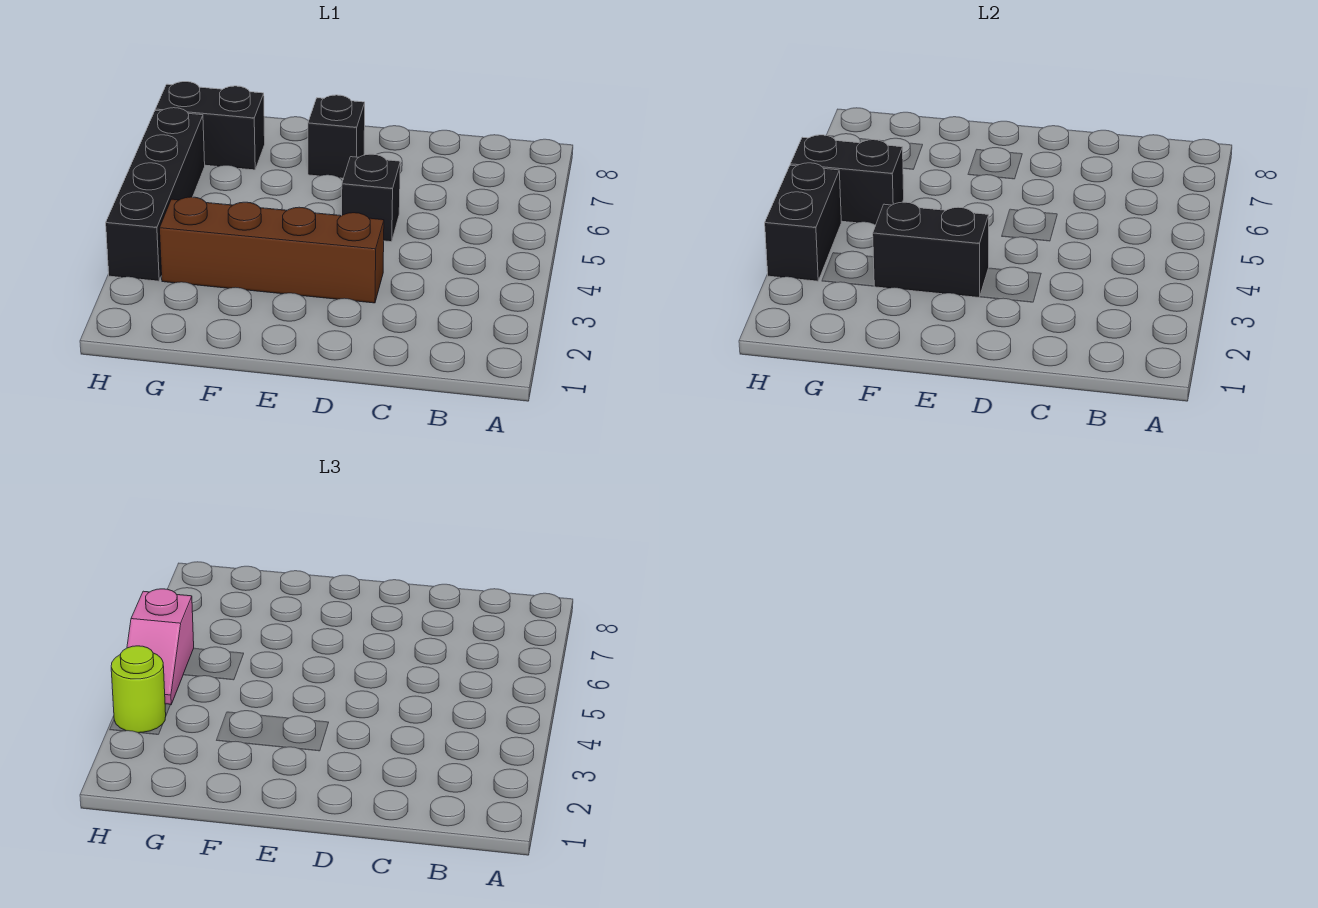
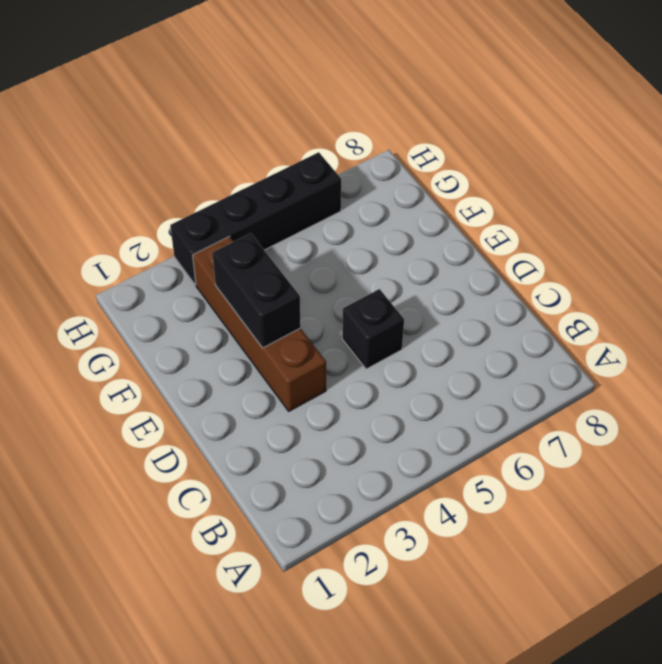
none -> black brick E7 level 1
none -> black brick G7:H7 level 1

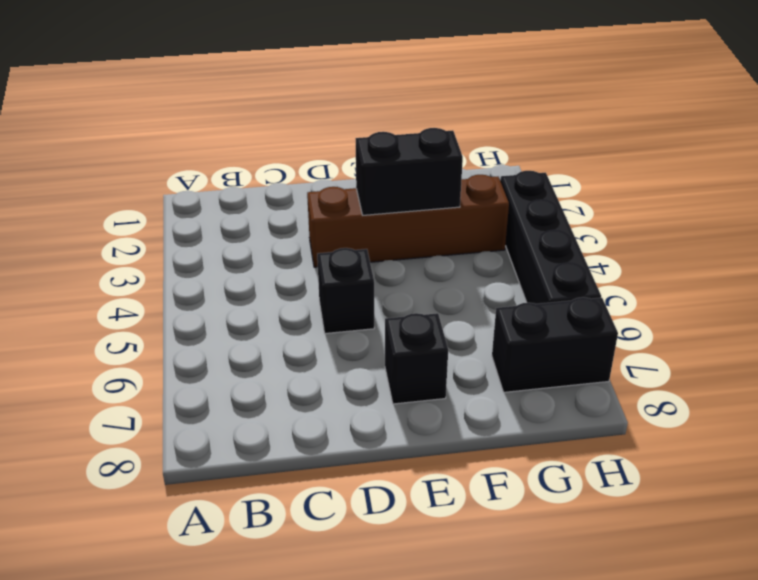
none -> black brick G5:H5 level 2
none -> black brick H3:H4 level 2

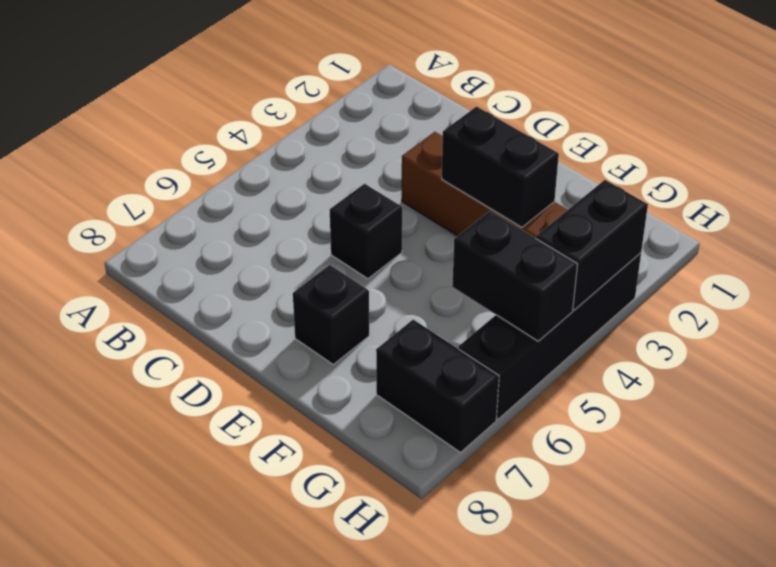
none -> lime round brick H3 level 3
none -> pink slope H4:H5 level 3 top 5

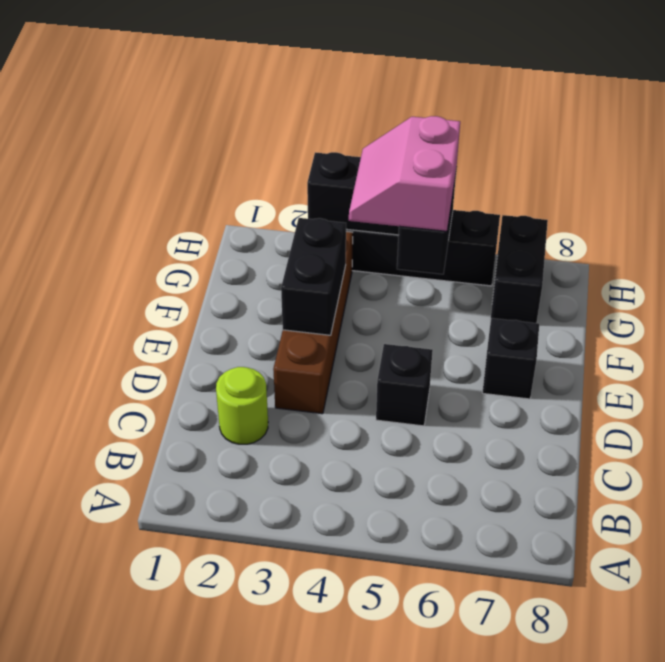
lime round brick C2 level 1 -> lime round brick H3 level 3
pink slope G4:H5 level 3 top 5 -> pink slope H4:H5 level 3 top 5

